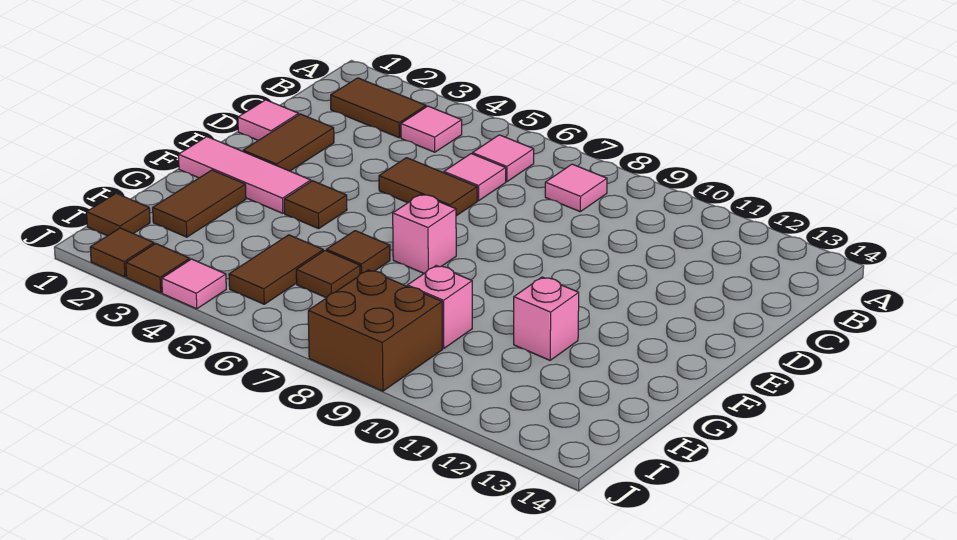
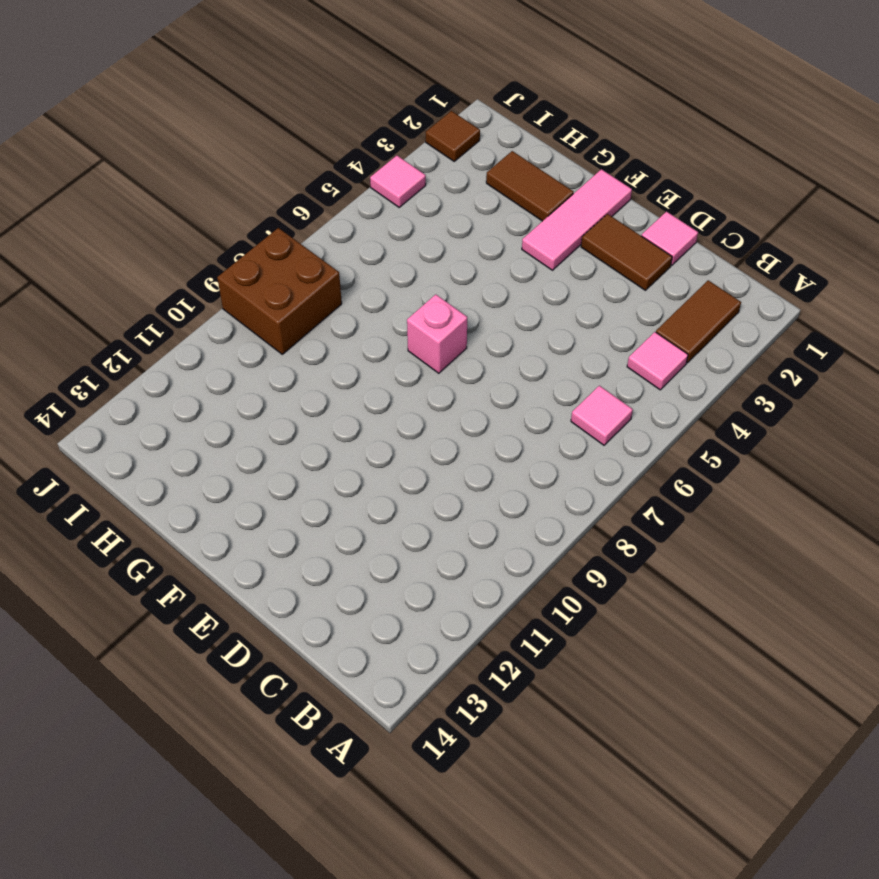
none -> pink tile B8 level 1
none -> pink tile C6 level 1
none -> brown tile D5:D6 level 1

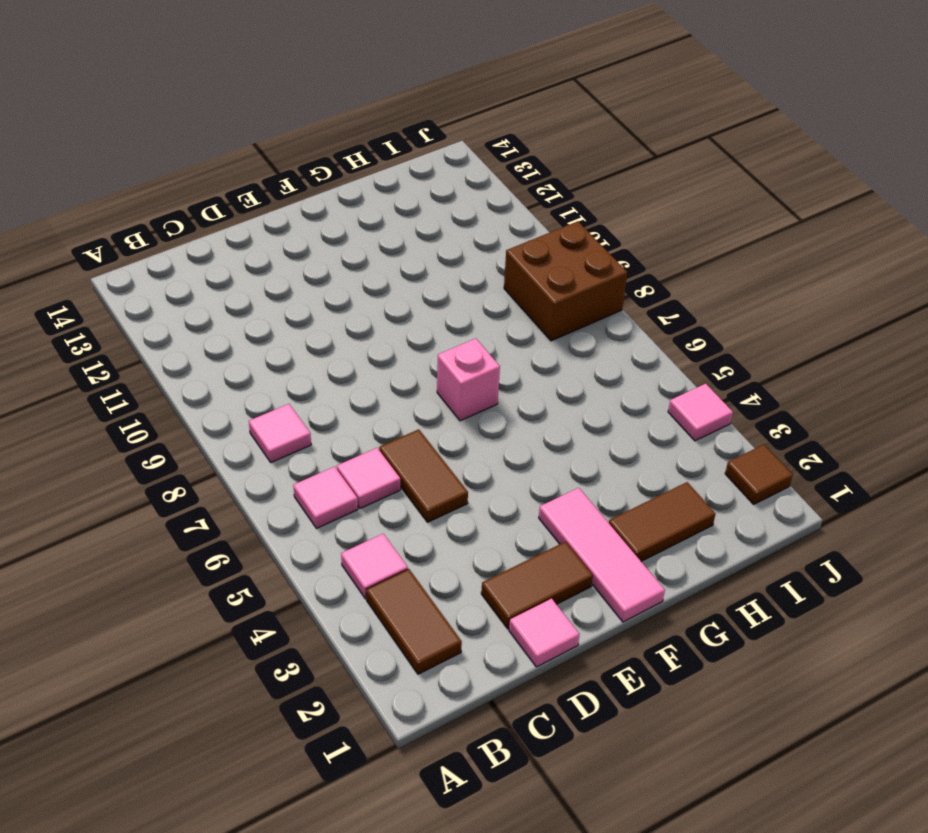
none -> brown tile F4 level 1
none -> brown tile G6 level 1
none -> pink brick G11 level 1

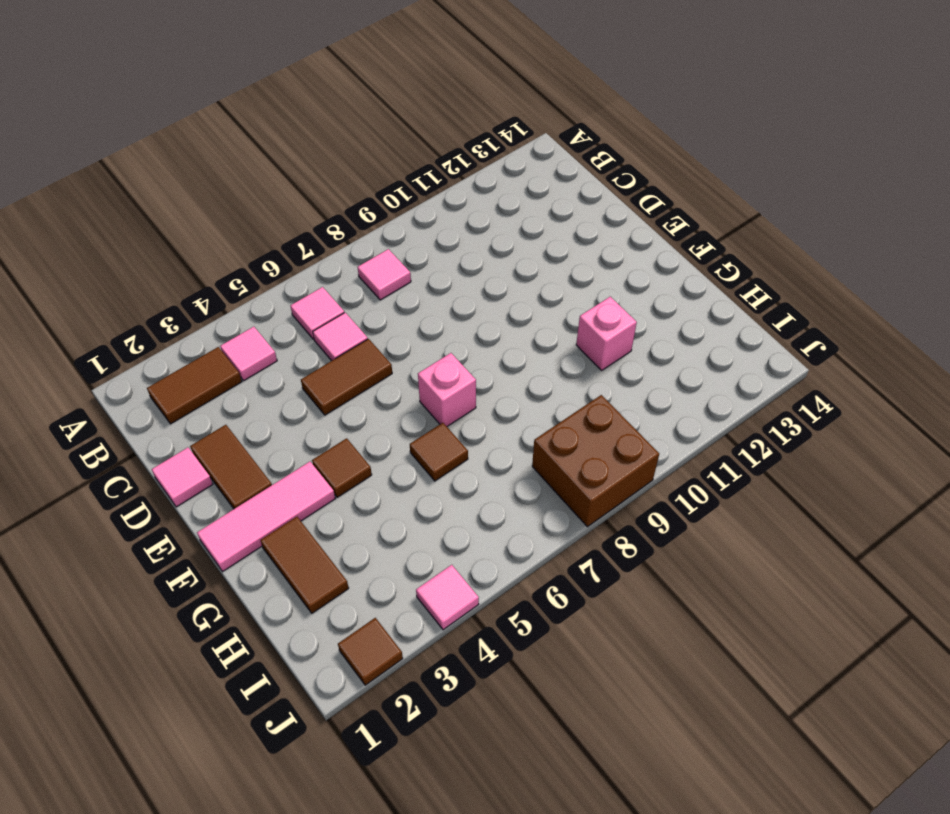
none -> brown tile H5:I5 level 1
none -> brown tile H6 level 1
none -> pink brick H9 level 1

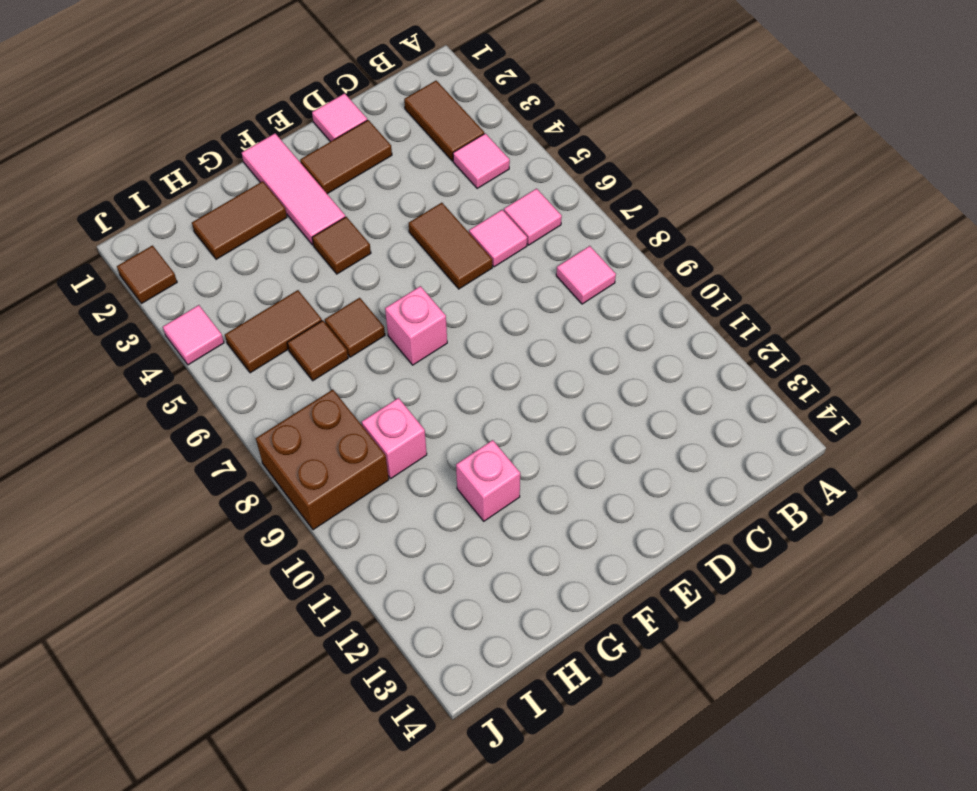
none -> brown tile I1 level 1
none -> brown tile J3 level 1

